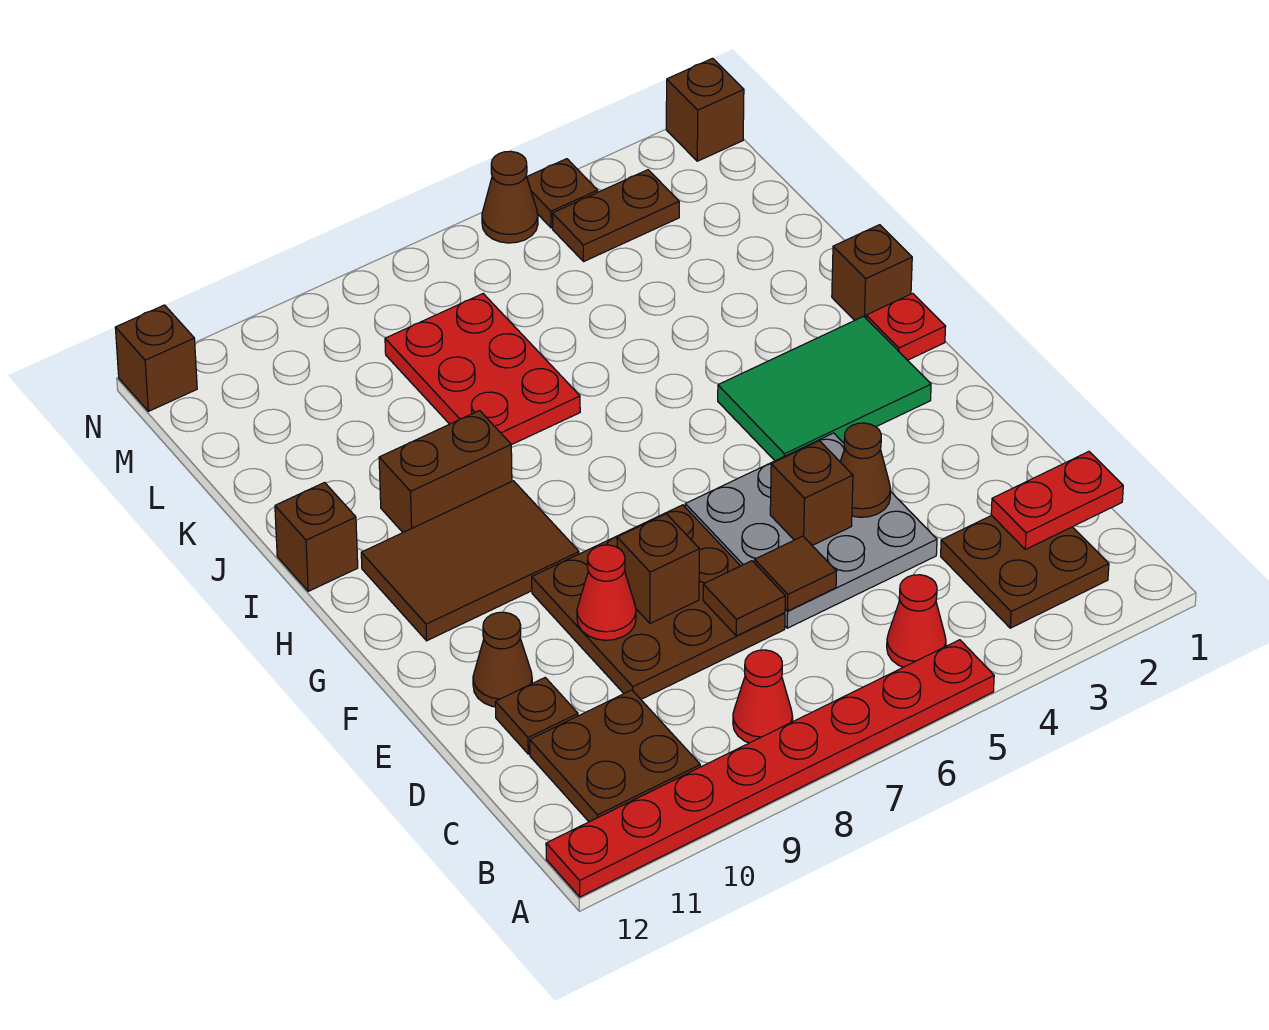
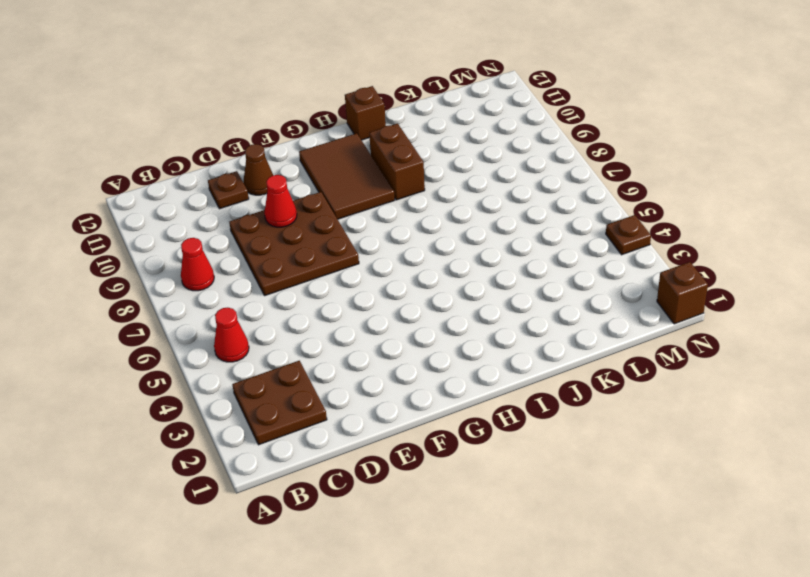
none -> red plate A5:A12 level 1
none -> brown plate B10:C11 level 1
none -> grey plate D4:F6 level 1

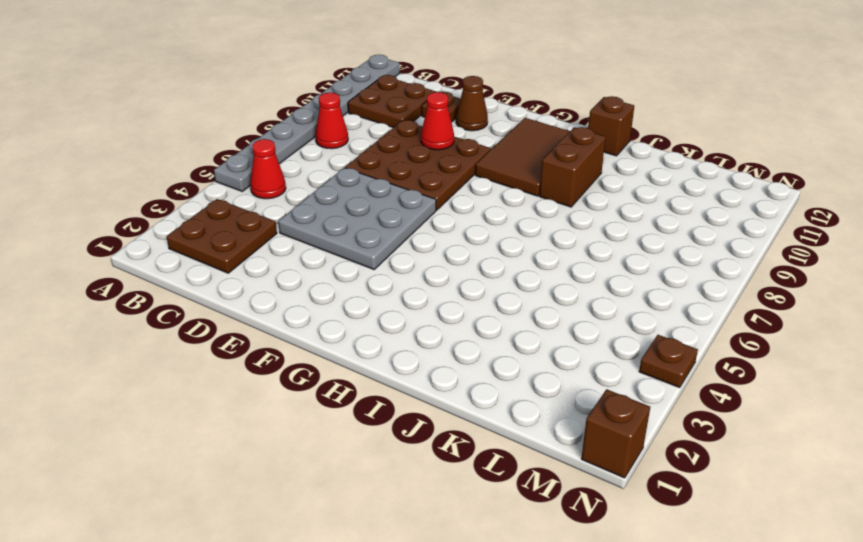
grey plate A5:A12 level 1 -> red plate A5:A12 level 1
none -> green tile G2:H4 level 1
none -> red plate H1 level 1
none -> brown brick I1 level 1

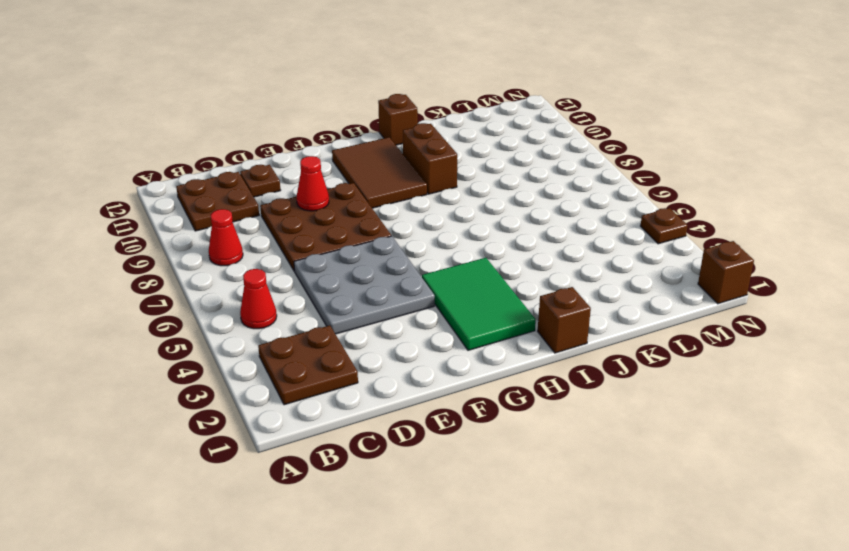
none -> red plate A5:A12 level 1
none -> brown cone E11 level 1
none -> red plate H1 level 1

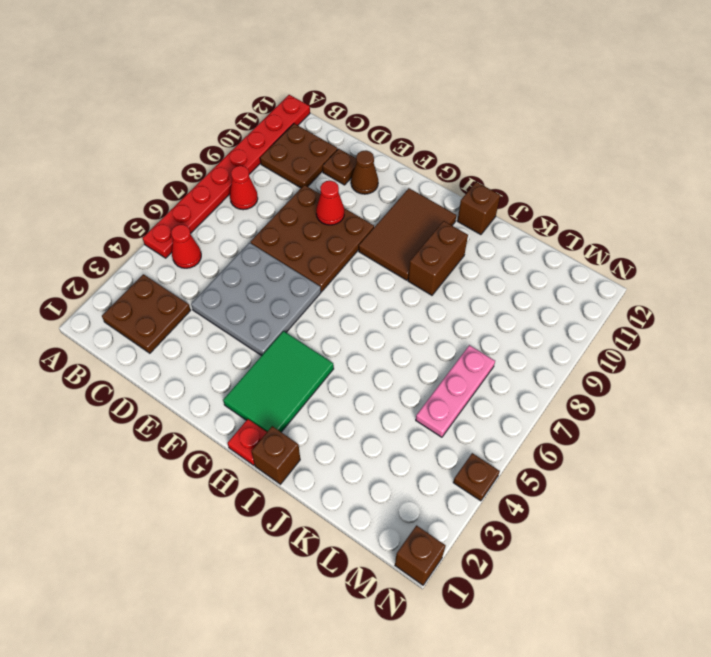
pink plate L5:L7 level 1 -> red plate J7:L8 level 1
none -> brown plate M3:M4 level 1
none -> brown cone N5 level 1
none -> brown brick N12 level 1

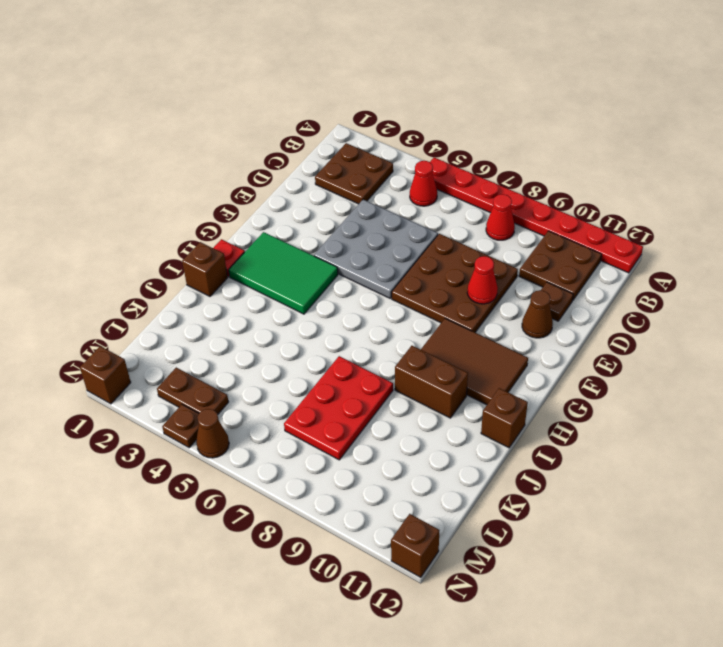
none -> red plate C1:C2 level 2
none -> brown tile D6 level 2
none -> brown tile D7 level 2

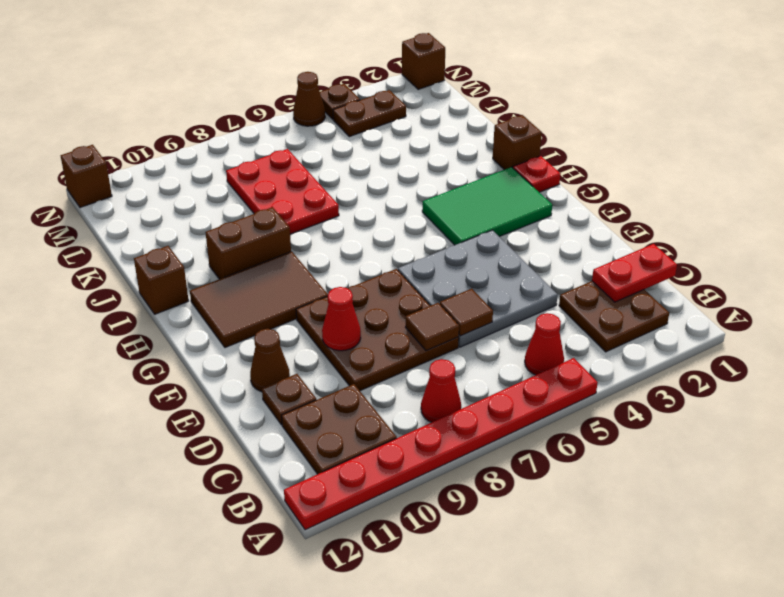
none -> brown cone E4 level 2
none -> brown brick E5 level 2
none -> brown brick E8 level 2

